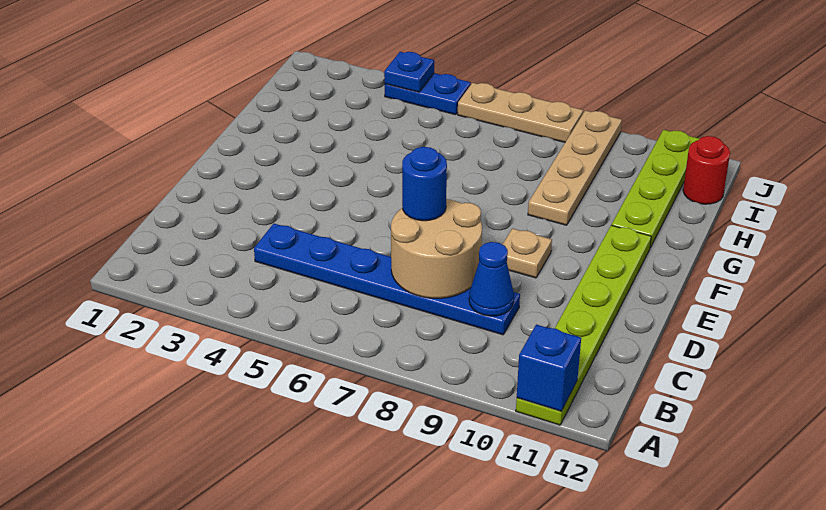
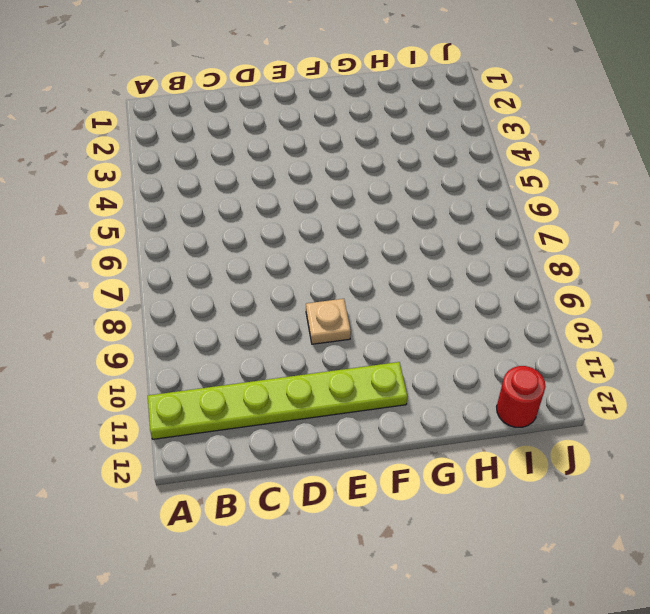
none -> blue plate C4:C9 level 1
none -> tan plate G9:J9 level 1
none -> lime plate G11:J11 level 1

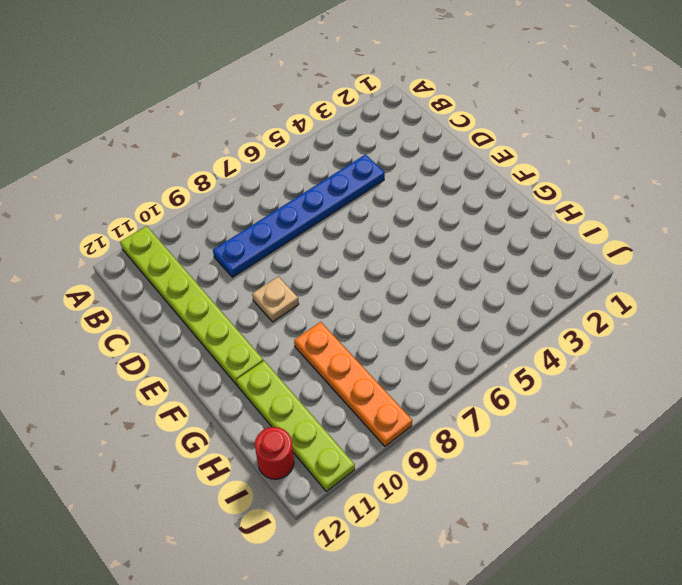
orange plate G9:J9 level 1 -> tan plate G9:J9 level 1
none -> blue plate J4:J5 level 1
none -> tan plate J6:J8 level 1
none -> blue brick A11 level 2

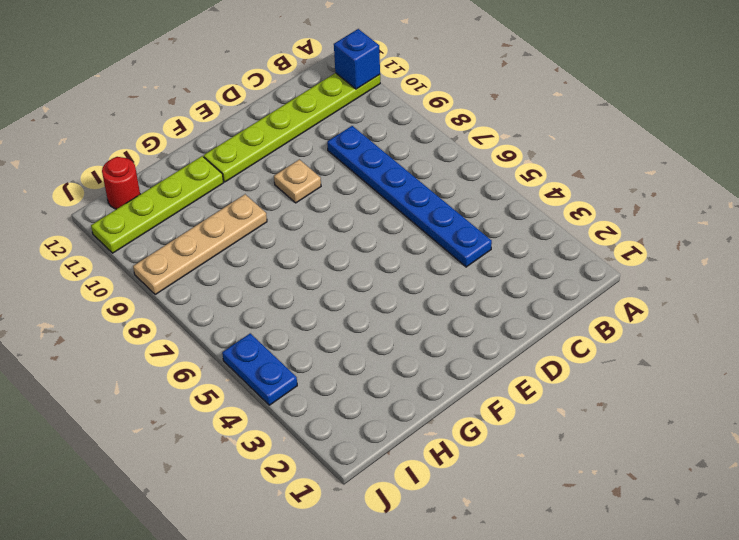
none -> tan plate J6:J8 level 1
none -> tan round brick C7:D8 level 2
none -> blue cone C9 level 2

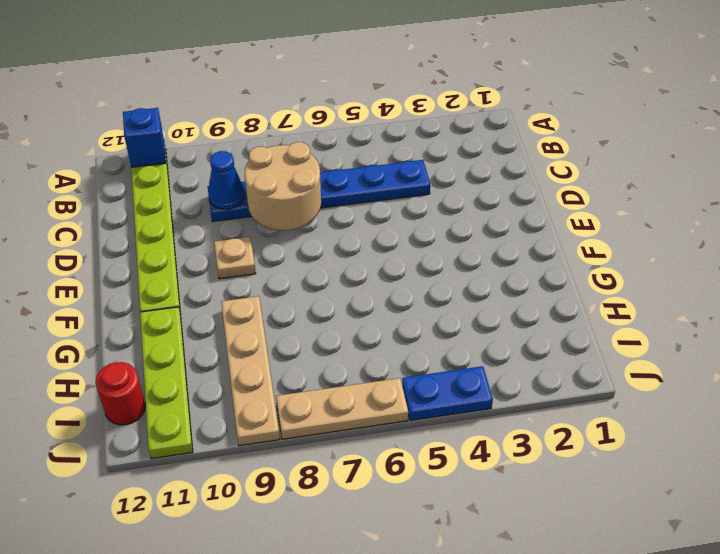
none -> blue plate J4 level 2
none -> blue round brick D7 level 3

